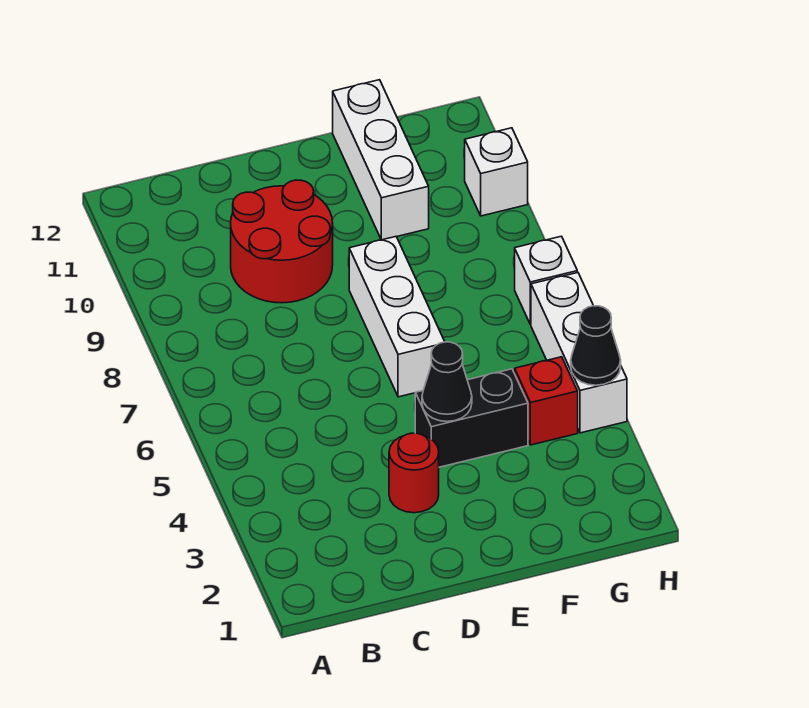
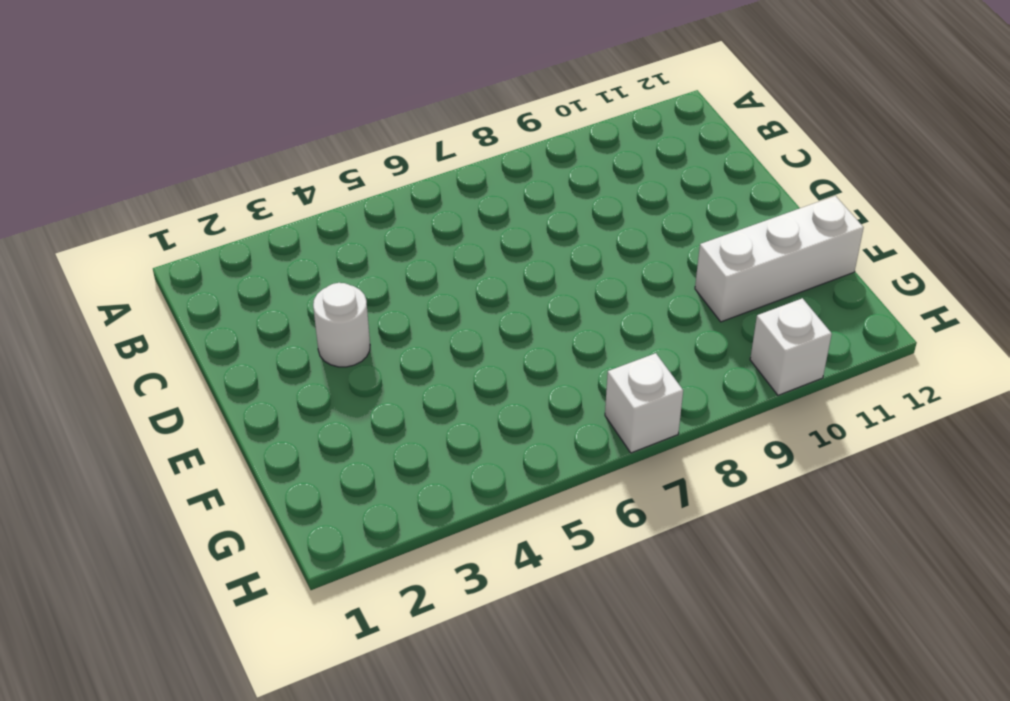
white round brick D3 level 1 -> red round brick D3 level 1
none -> red round brick C9:D10 level 1
none -> black brick E4:F4 level 1

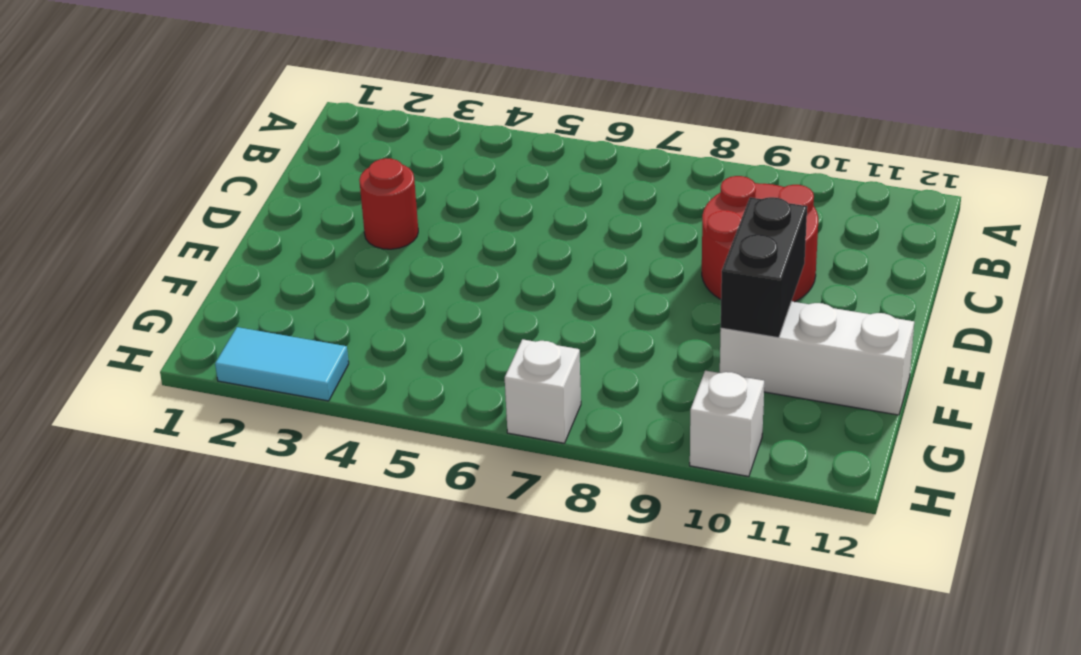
black brick E10:F10 level 2 -> black brick E4:F4 level 1
cyan tile H2:H3 level 1 -> none
none -> white brick E6:E8 level 1
none -> red brick G4 level 1

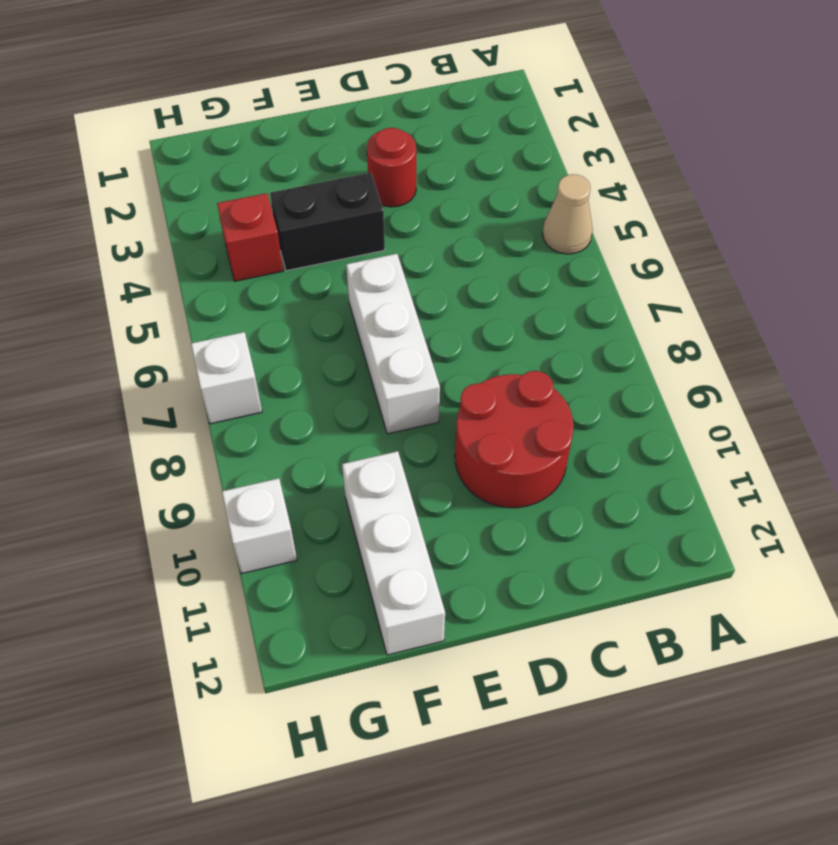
tan cone A5 level 1 -> none
none -> white brick H4:H6 level 1
none -> black cone E4 level 2

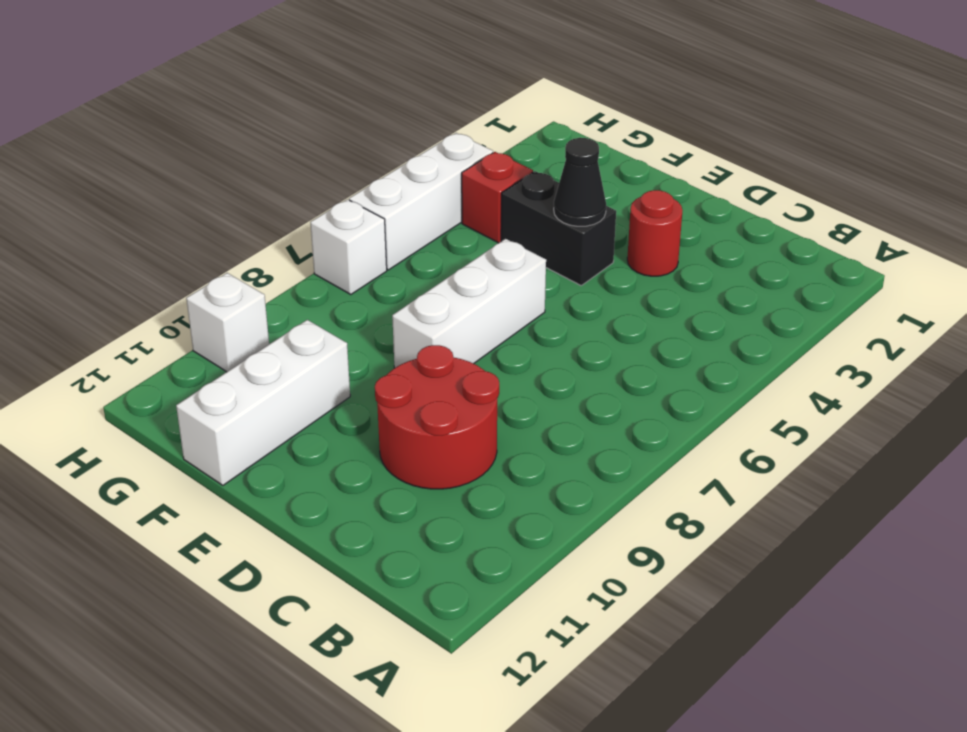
none -> black cone H4 level 2

